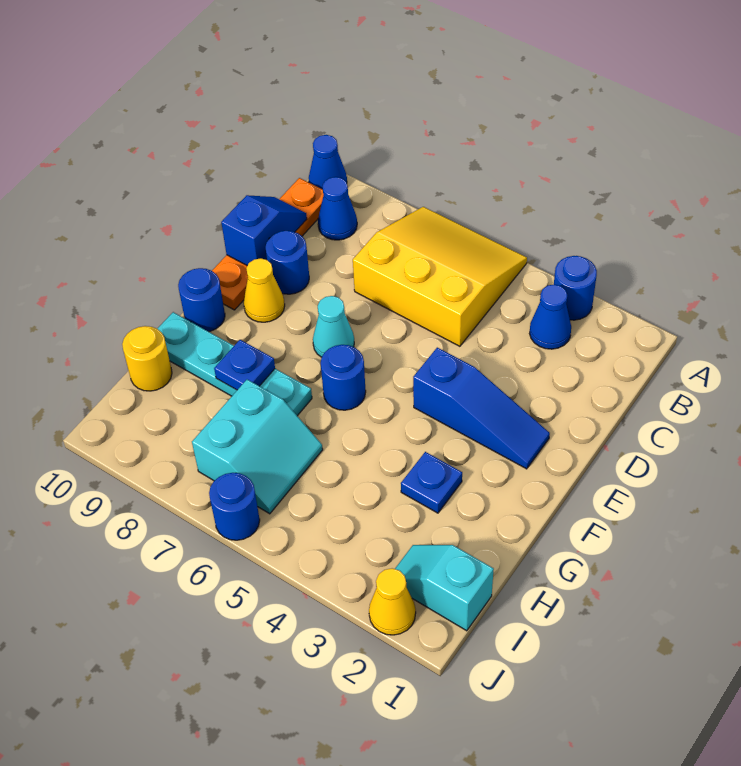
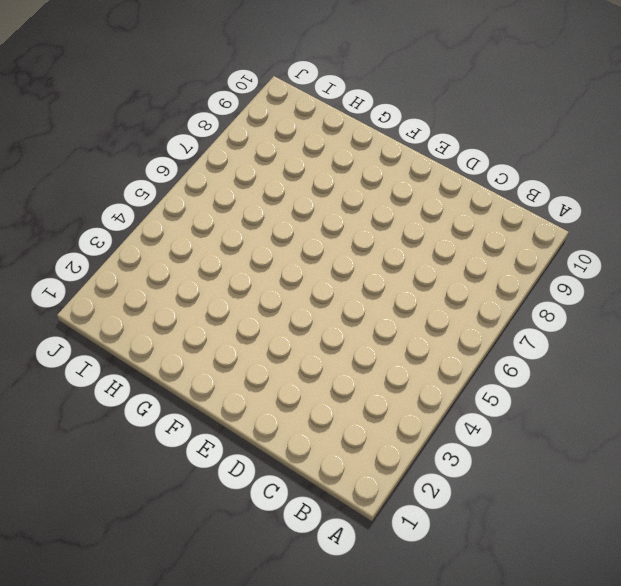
none -> blue round brick A3 level 1
none -> yellow slope A5:C7 level 1 top C
none -> blue cone A10 level 1

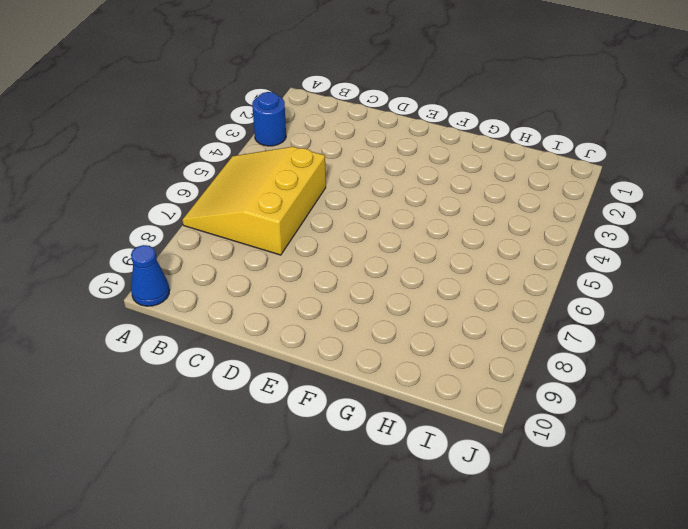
none -> blue cone B3 level 1
none -> blue cone B9 level 1
none -> orange plate B10:E10 level 1

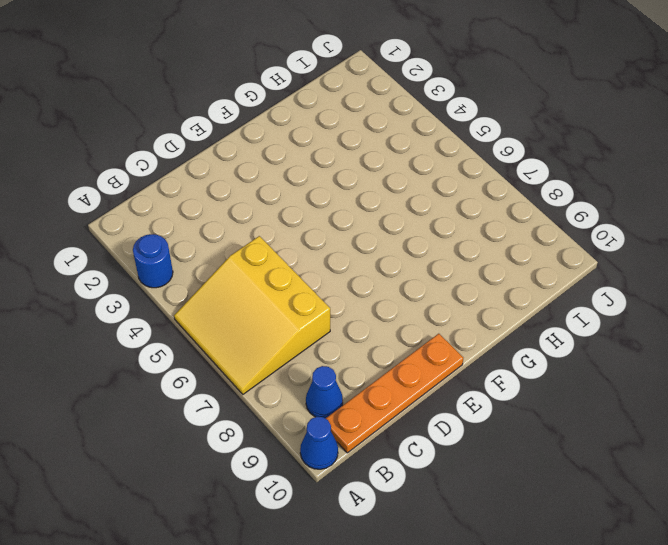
none -> blue cone B3 level 1
none -> blue round brick D9 level 1
none -> blue slope E2:E4 level 1 top 4

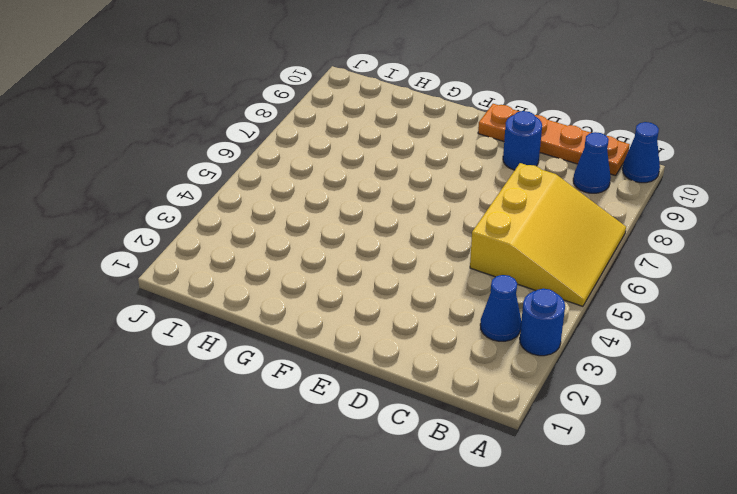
none -> blue slope E2:E4 level 1 top 4
none -> cyan cone E7 level 1
none -> yellow cone E9 level 1

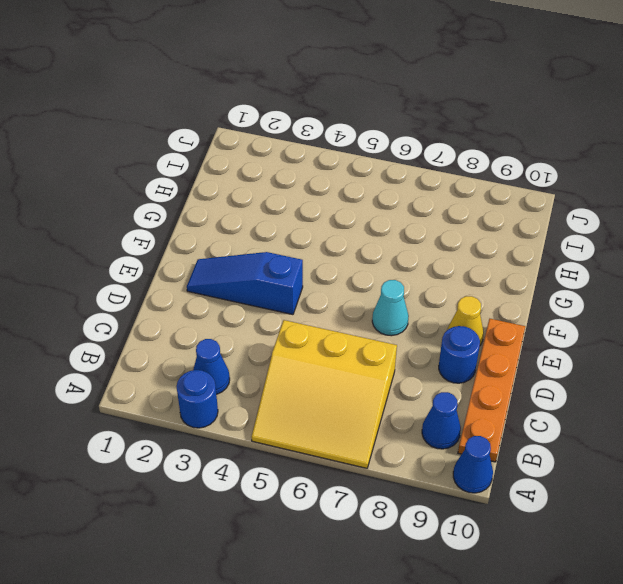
none -> blue round brick F6 level 1
none -> blue round brick F10 level 1
none -> blue plate G3 level 1

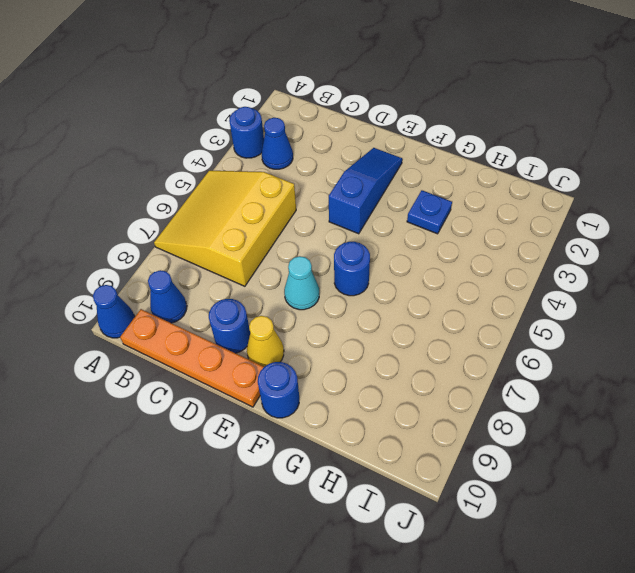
none -> cyan plate G7:G10 level 1
none -> cyan slope H6:I7 level 1 top 7
none -> yellow round brick H10 level 1

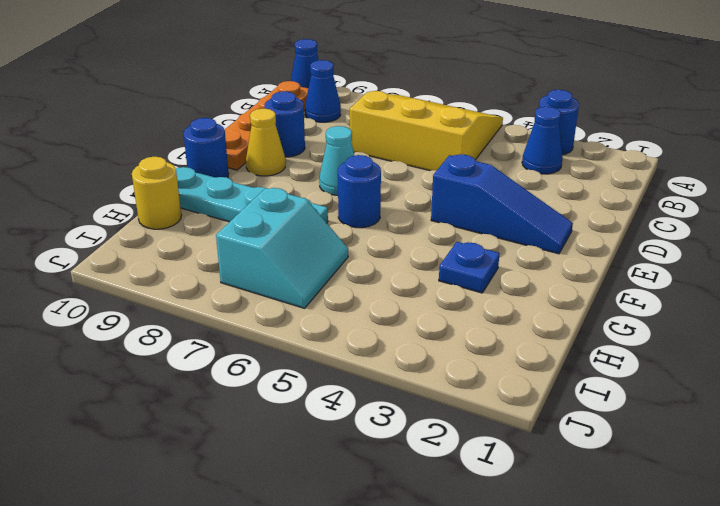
none -> cyan slope I1:I2 level 1 top 1
none -> yellow cone J2 level 1
none -> blue round brick J6 level 1

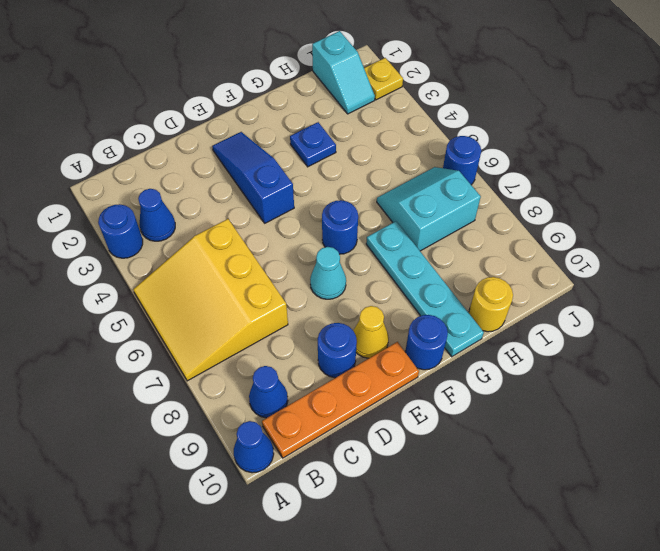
yellow plate J2 level 1 -> yellow cone J2 level 1
none -> blue slope C10:D10 level 2 top D
none -> blue plate G8 level 2

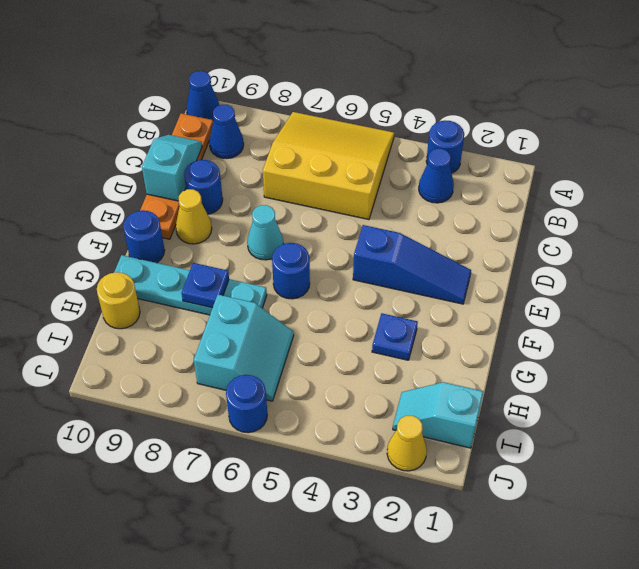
cyan slope C10:D10 level 2 top D -> blue slope C10:D10 level 2 top D

